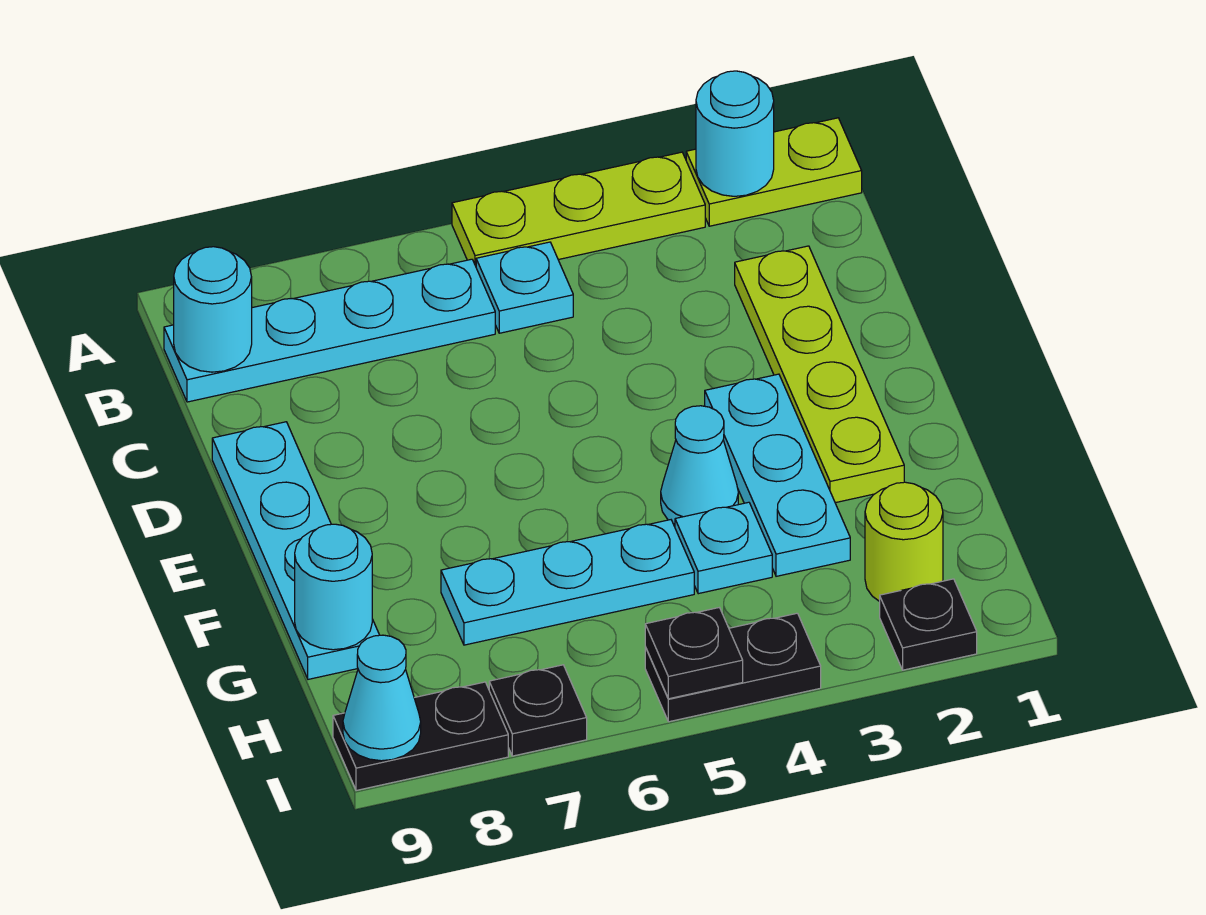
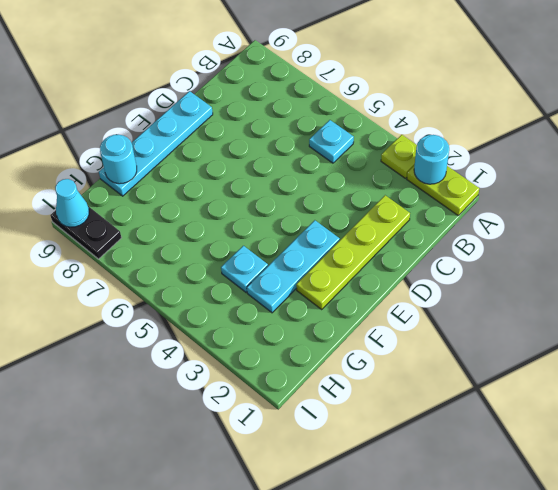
lime plate A3 level 1 -> lime plate A3:A5 level 1
none -> cyan plate B6:B9 level 1
none -> cyan cone F4 level 1
none -> cyan plate G5:G7 level 1

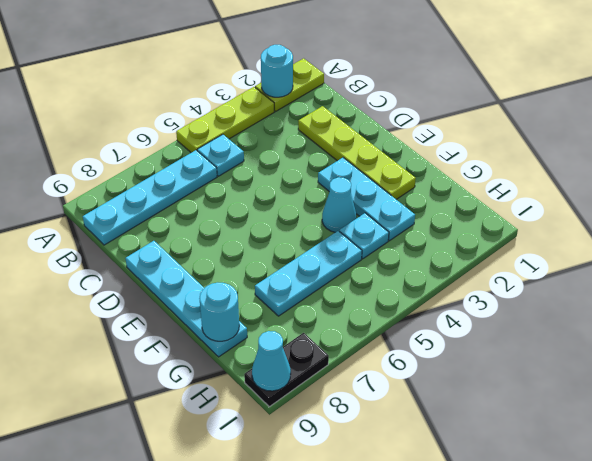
none -> lime round brick H2 level 1
none -> black plate I2 level 1
none -> black plate I4:I5 level 1

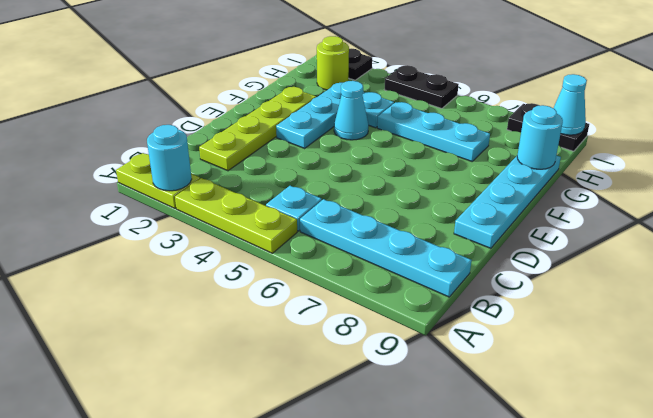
none -> black plate I7 level 1
none -> cyan round brick B9 level 2
none -> black plate I5 level 2

